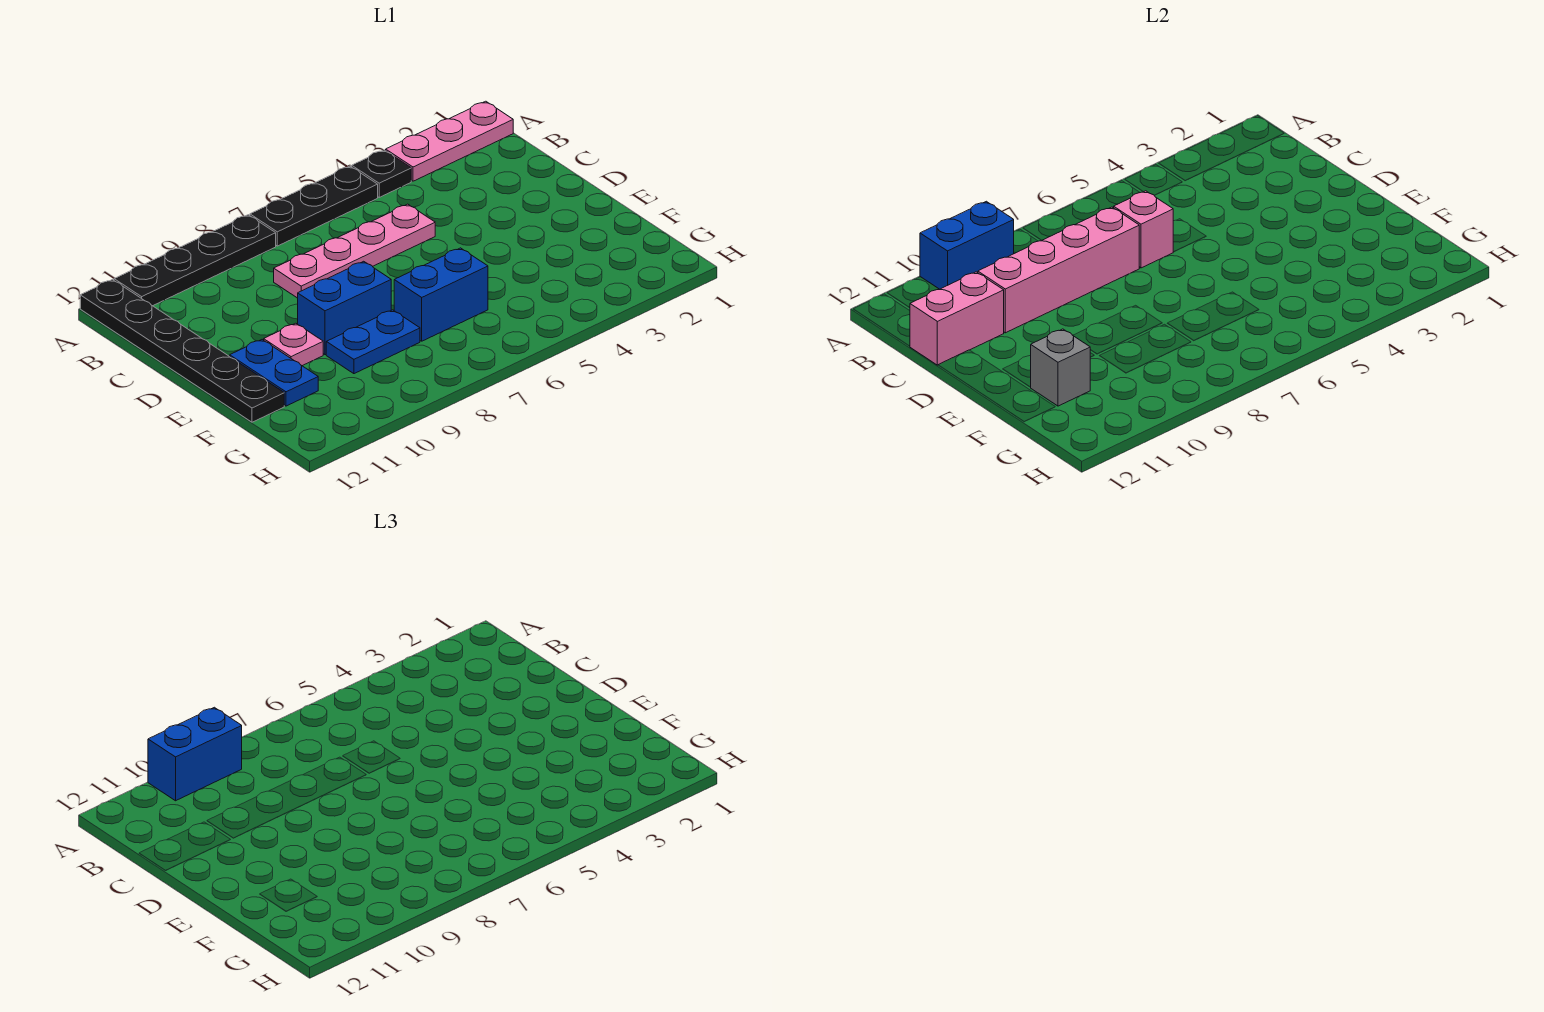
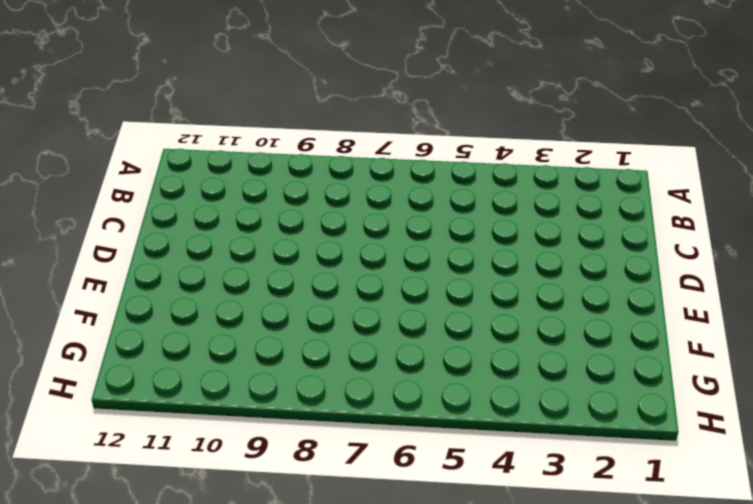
none -> pink plate A1:A3 level 1
none -> black plate A4 level 1
none -> black plate A5:A7 level 1

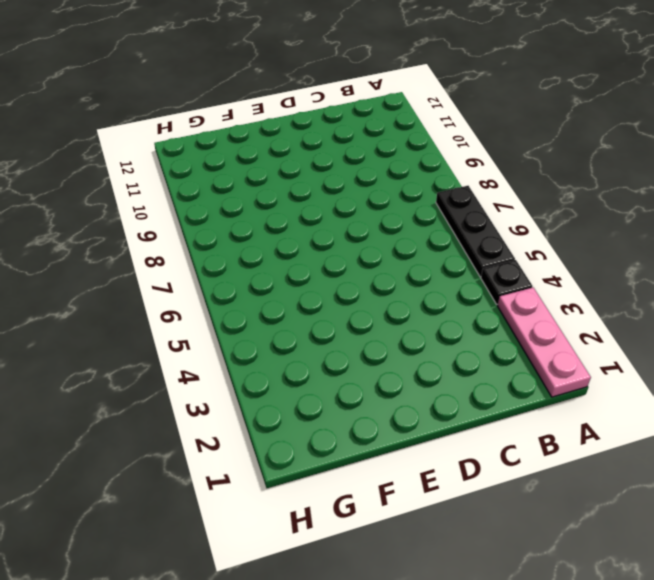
none -> black plate A8:A11 level 1
none -> black plate A12:F12 level 1
none -> pink plate C5:C8 level 1

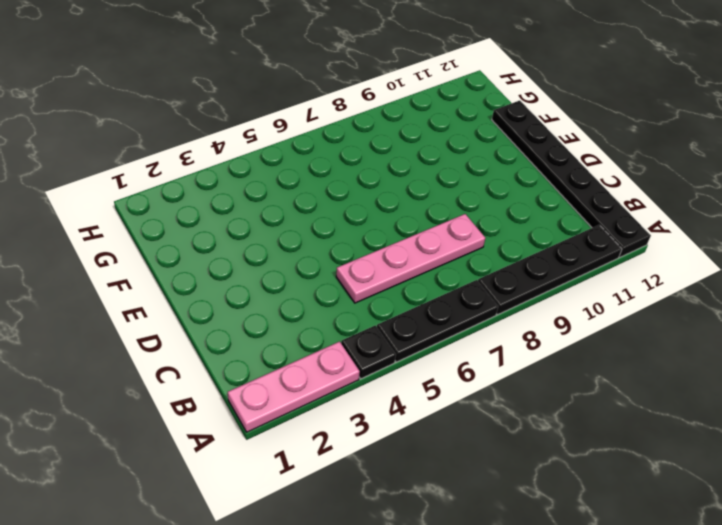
none -> blue brick E8:E9 level 1
none -> pink plate E10 level 1
none -> blue plate E11:F11 level 1

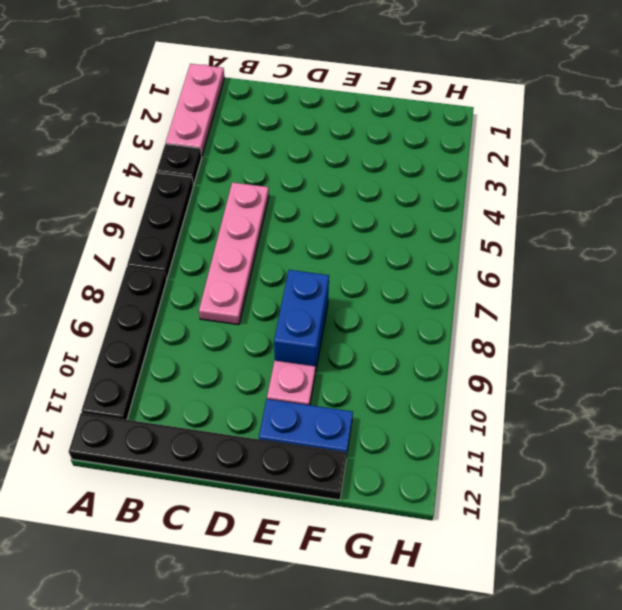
none -> blue brick F6:F7 level 1
none -> blue plate F8:F9 level 1
none -> blue brick A9:A10 level 2

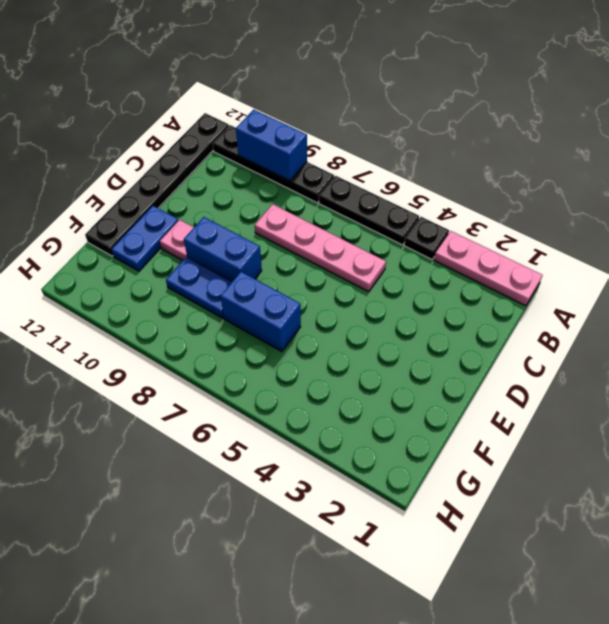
none -> pink brick C6 level 2
none -> pink brick C7:C10 level 2
none -> pink brick C11:C12 level 2

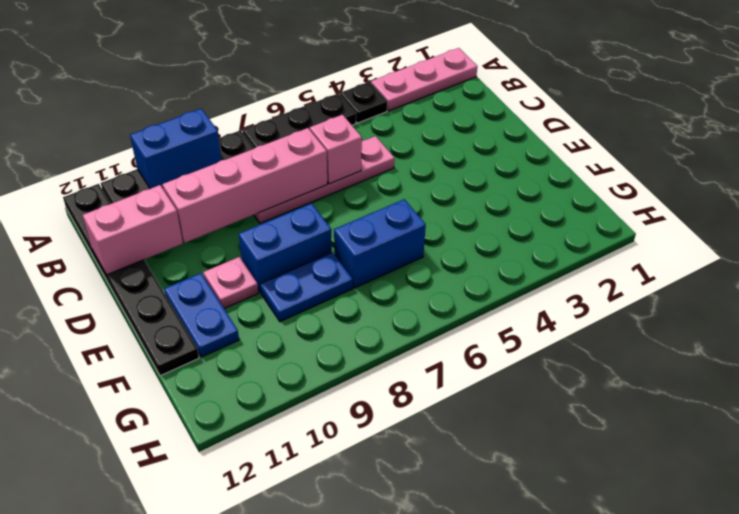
none -> grey brick F11 level 2
none -> blue brick A9:A10 level 3

